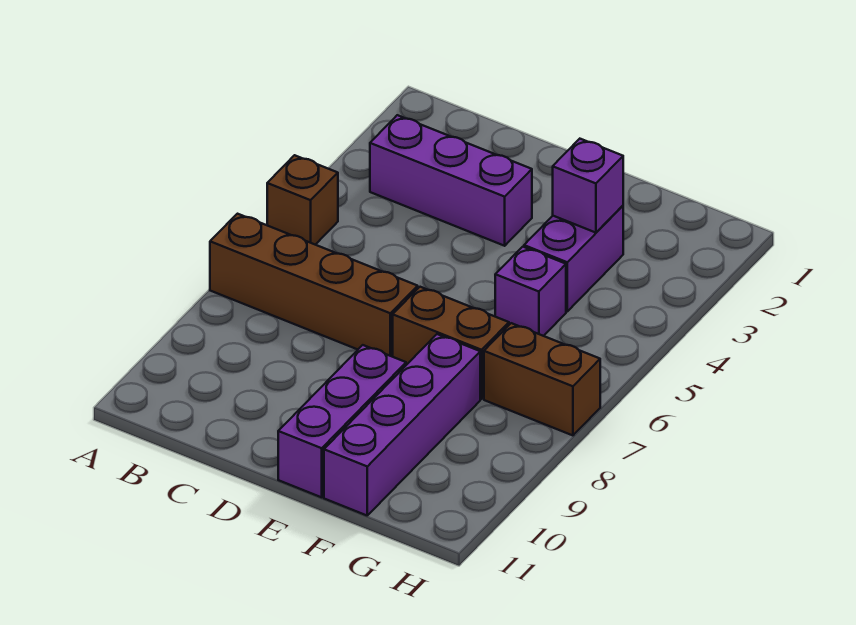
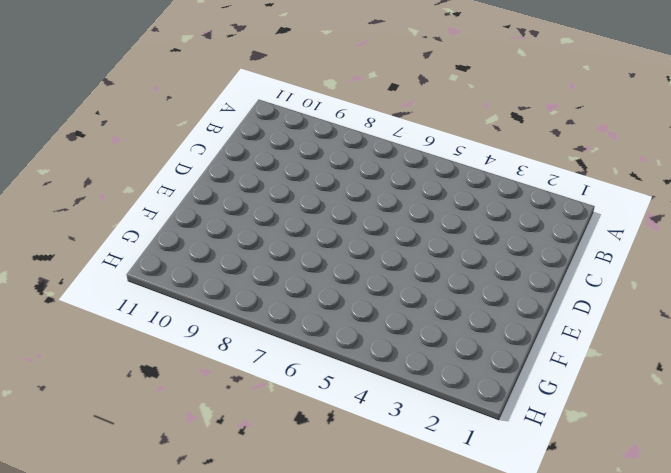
none -> brown brick A5 level 1
none -> brown brick A7:D7 level 1

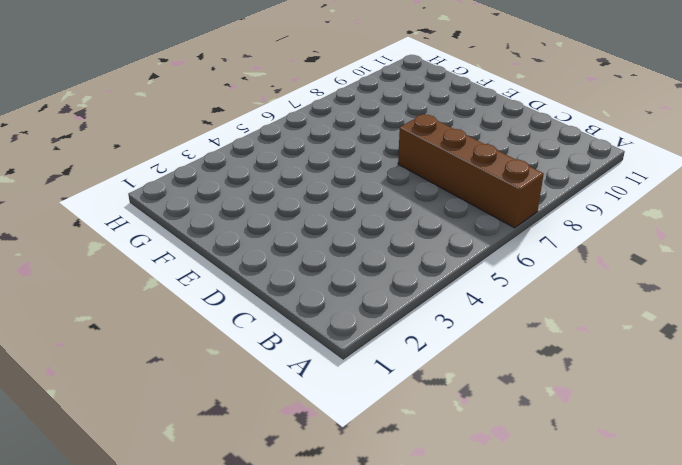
none -> brown brick A5 level 1
none -> purple brick B3:D3 level 1

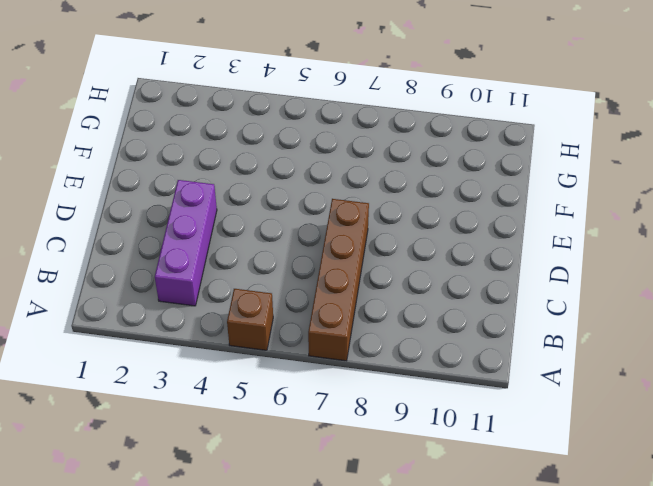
none -> brown brick E7:F7 level 1
none -> purple brick E9:E11 level 1

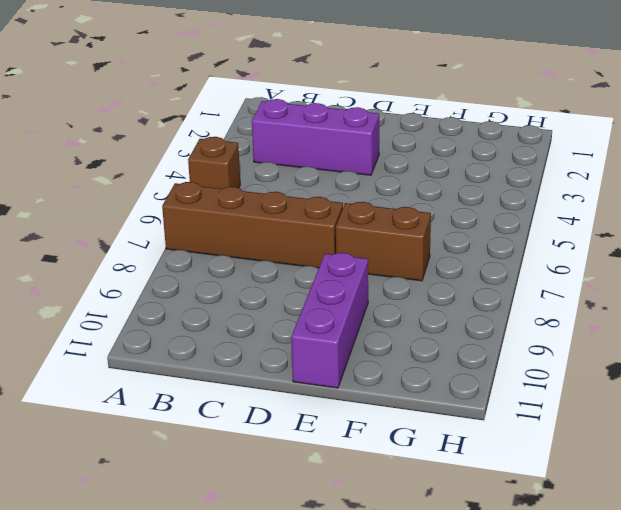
none -> purple brick F3:F4 level 1
none -> purple brick F5 level 1

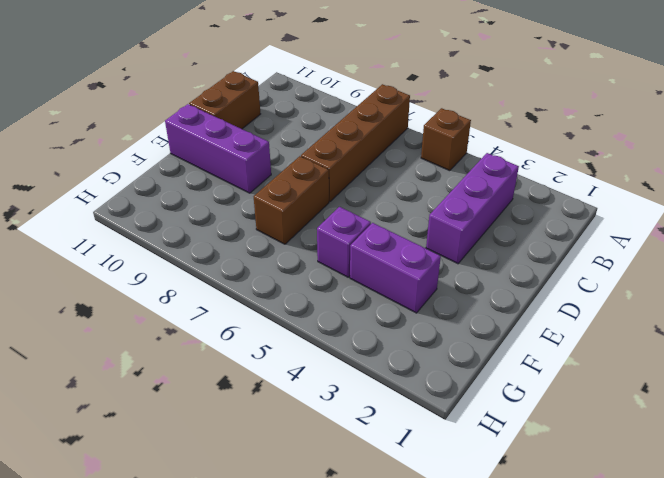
brown brick C11:D11 level 1 -> brown brick G7:H7 level 1
none -> purple brick F8:F11 level 1
none -> purple brick F3 level 2

